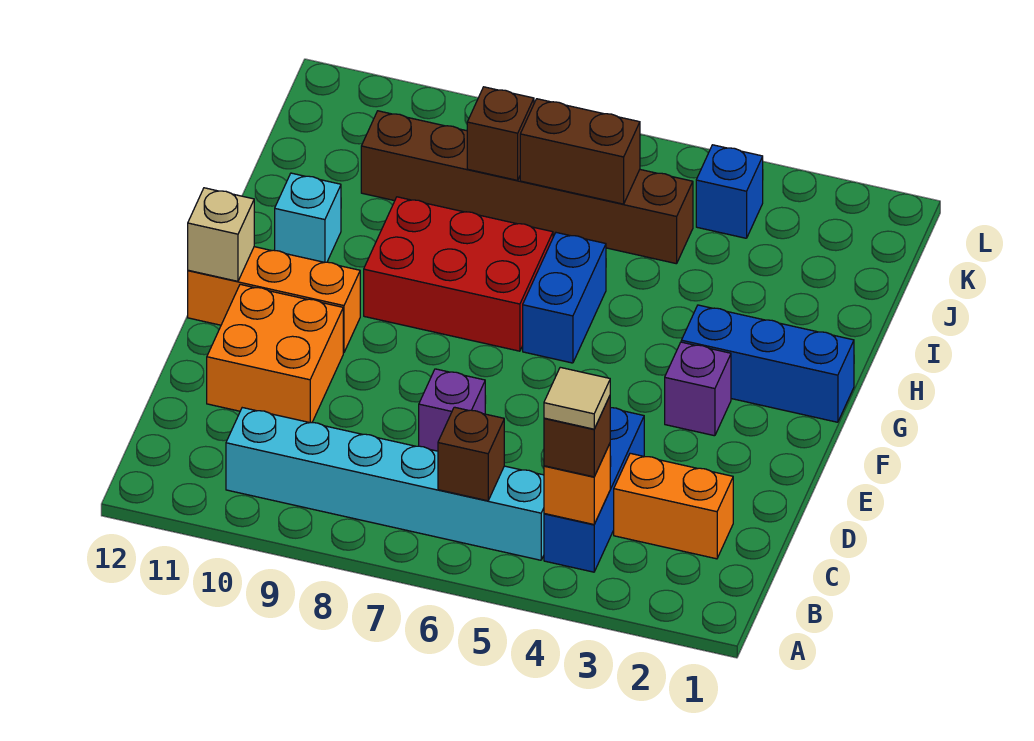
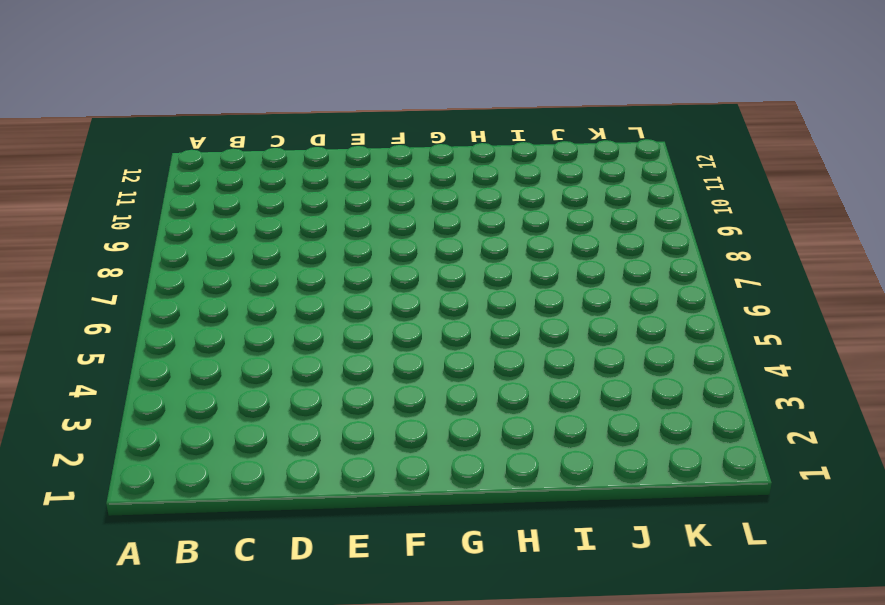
none -> blue brick B4:D4 level 1
none -> cyan brick B5:B10 level 1
none -> orange brick C2:C3 level 1

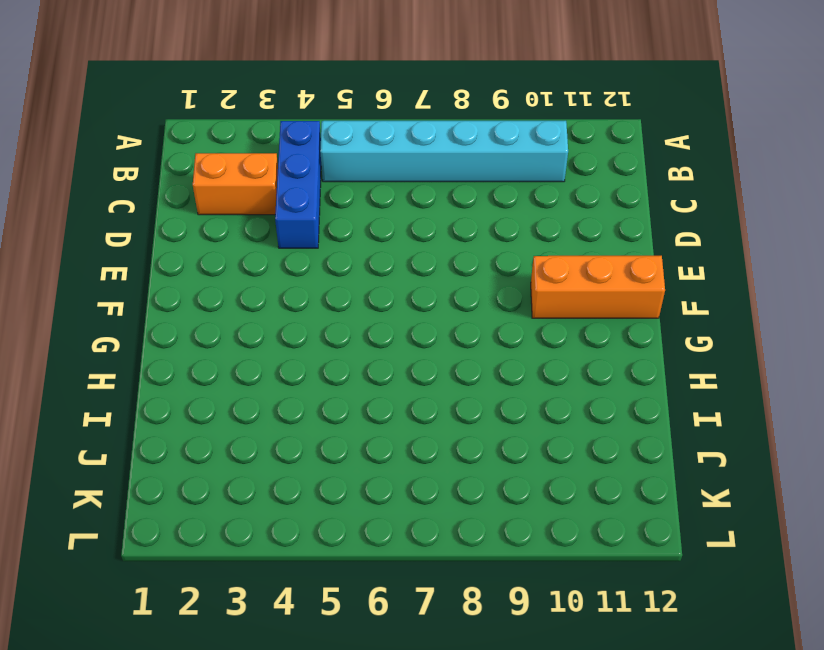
none -> purple brick D7 level 1
none -> orange brick D10:E11 level 1
none -> purple brick F3 level 1

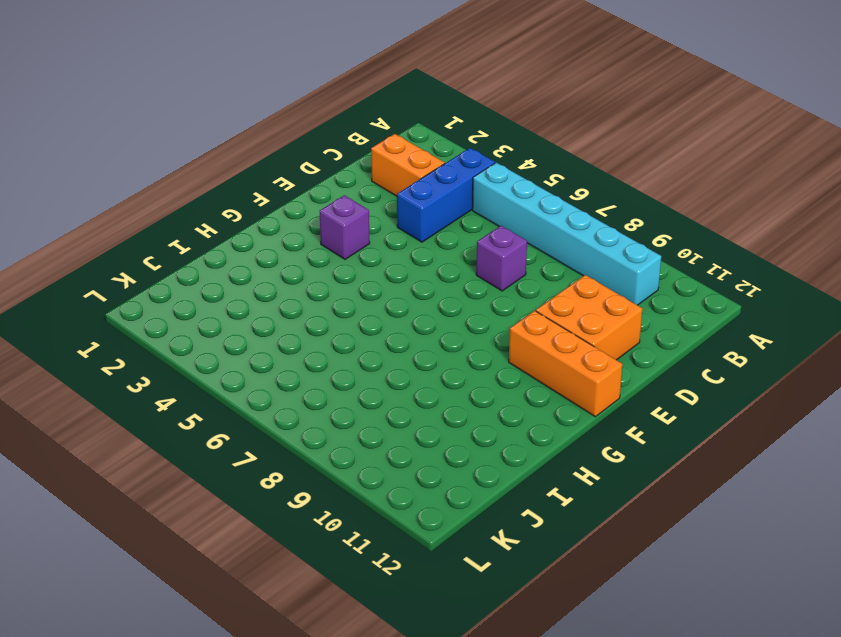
none -> blue brick G1:G3 level 1
none -> blue brick G6:H6 level 1
none -> red brick G7:H9 level 1

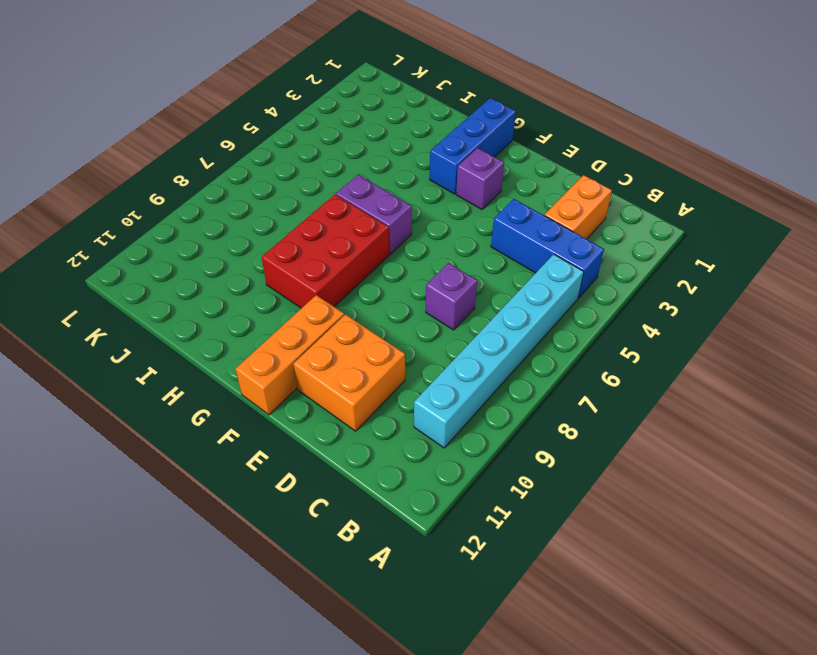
purple brick G6:H6 level 1 -> blue brick G6:H6 level 1
none -> cyan brick H11 level 1
none -> brown brick J5:J10 level 1
none -> blue brick K4 level 1

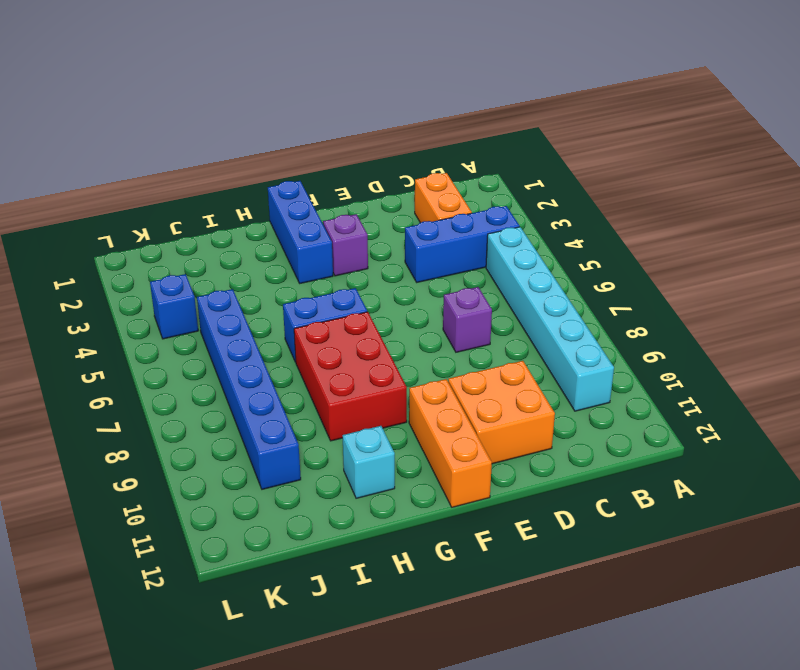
blue brick J5:J10 level 1 -> brown brick J5:J10 level 1
none -> orange brick B4 level 2
none -> brown brick B6 level 2
none -> tan brick F12 level 2

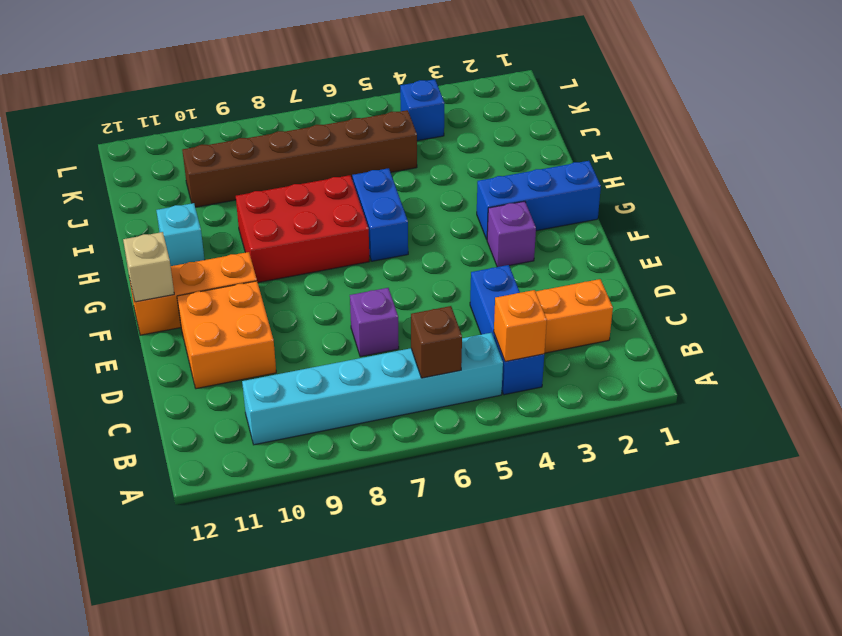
none -> brown brick J6:J7 level 2
none -> brown brick J8 level 2
none -> brown brick B4 level 3

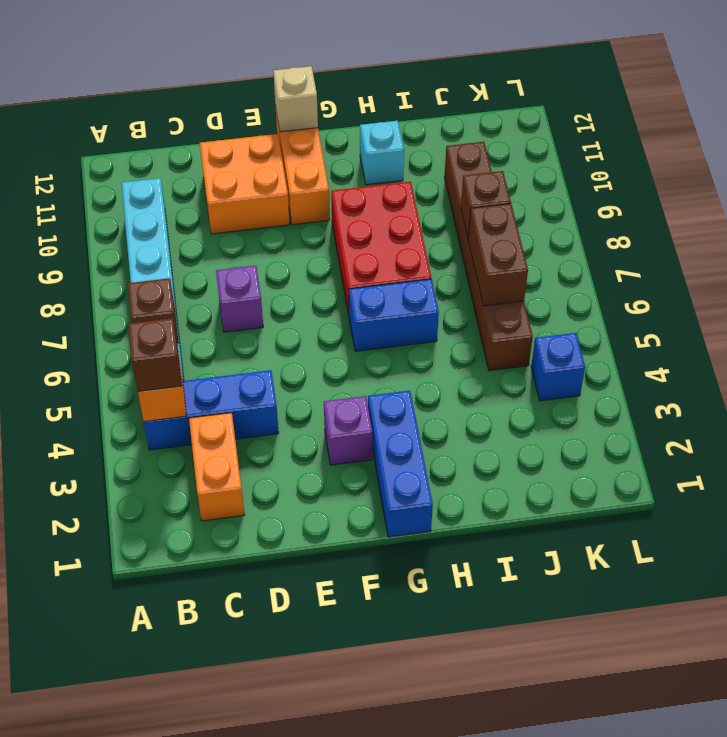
none -> tan tile B4 level 4

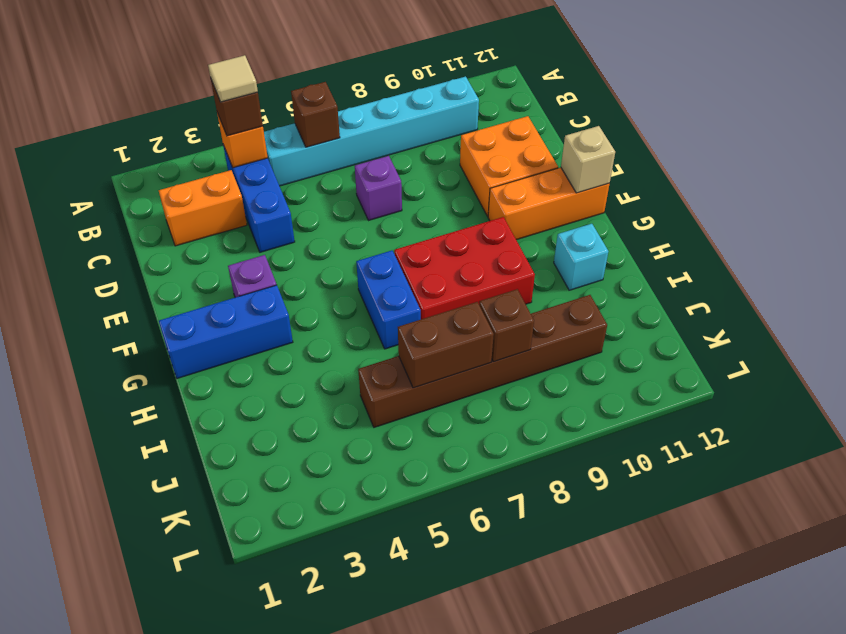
none -> blue brick K4 level 1

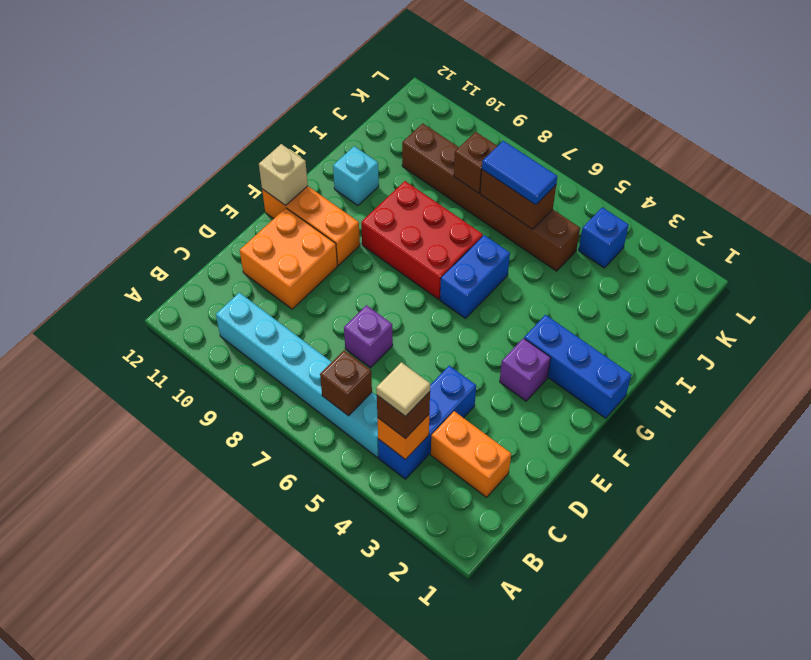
blue tile J6:J7 level 3 -> none

